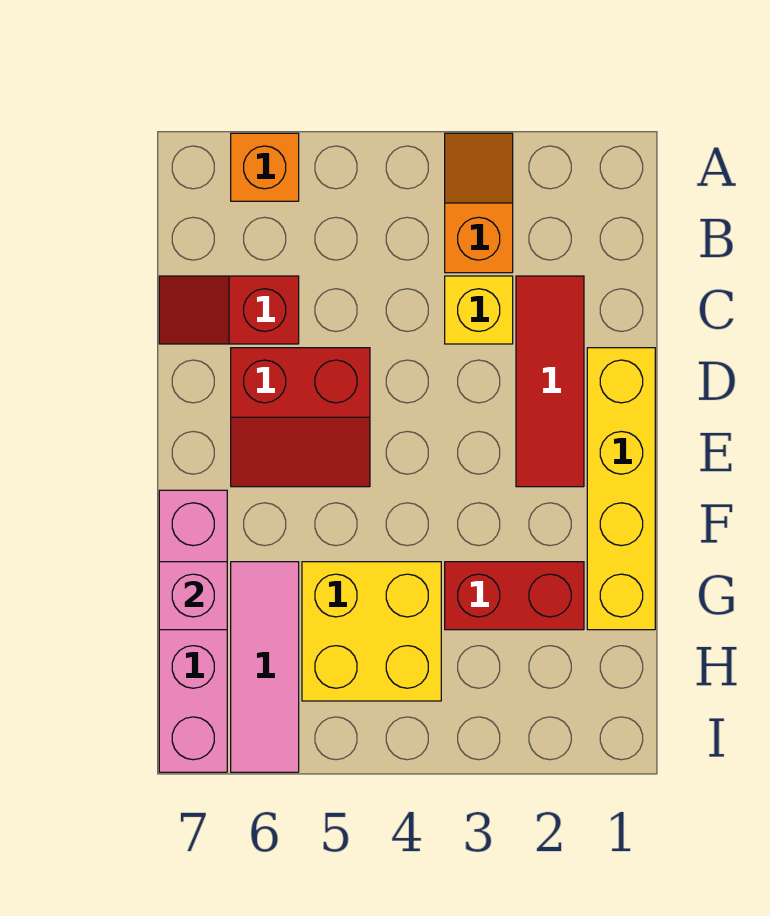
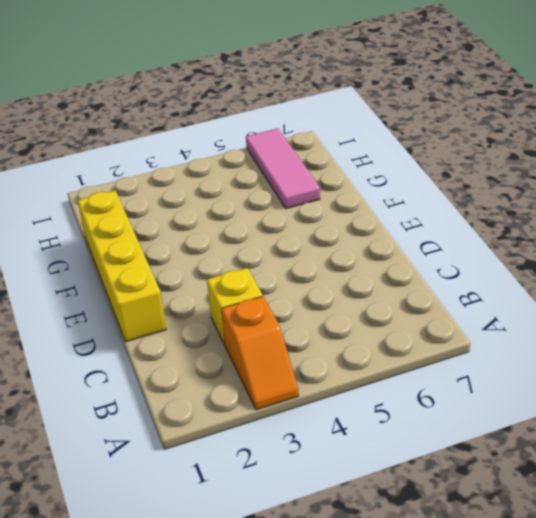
none -> orange brick A6 level 1
none -> red tile C2:E2 level 1
none -> red slope C6:C7 level 1 top 6

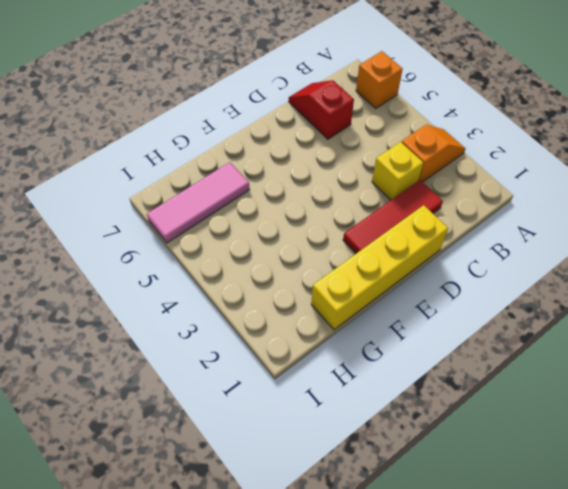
none -> red slope D5:E6 level 1 top D
none -> pink brick F7:I7 level 1
none -> red brick G2:G3 level 1

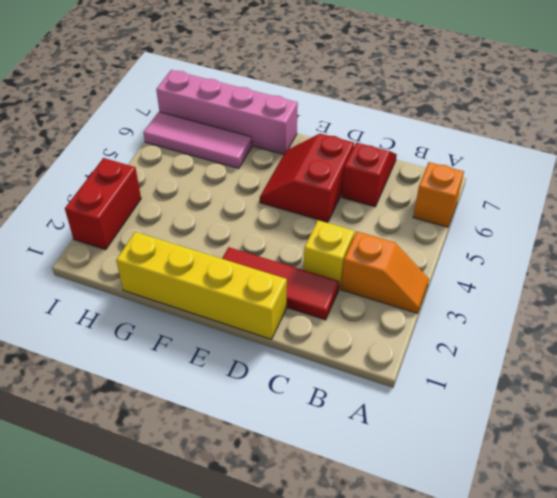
red brick I2:I3 level 1 -> red brick G2:G3 level 1
none -> yellow brick G4:H5 level 1
none -> pink brick G7 level 2

